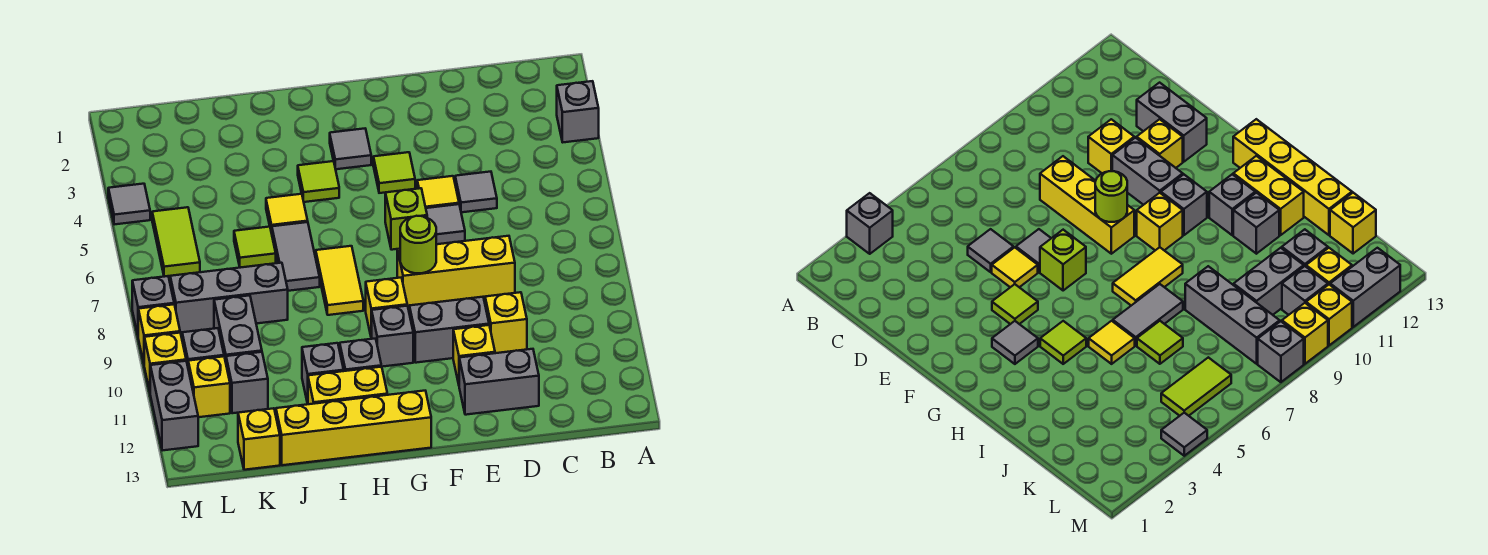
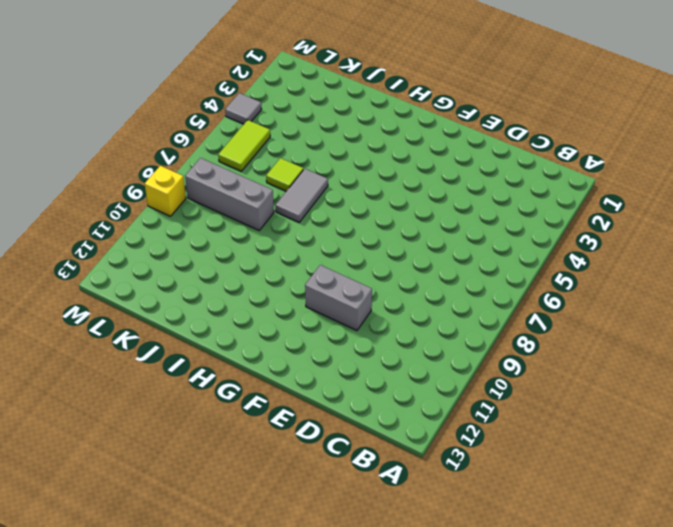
none -> grey brick A3 level 1
none -> grey tile D5 level 1
none -> yellow brick D8:F8 level 1
none -> yellow brick D10 level 1

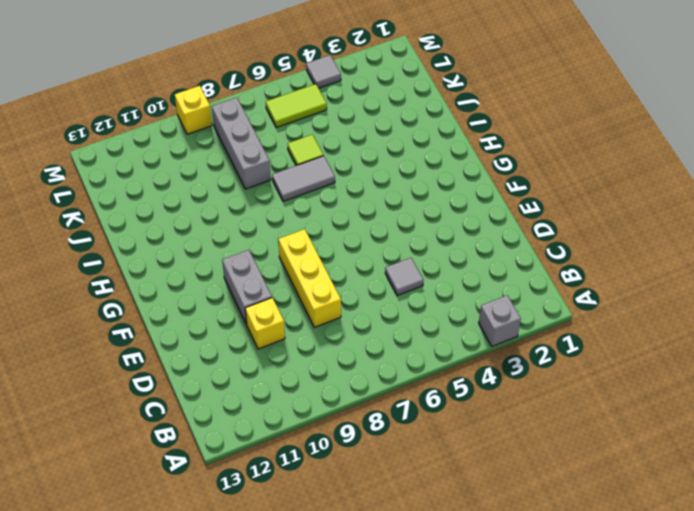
none -> grey brick D12:E12 level 1
none -> yellow tile E5 level 1
none -> grey tile E6 level 1
none -> yellow brick E11 level 1

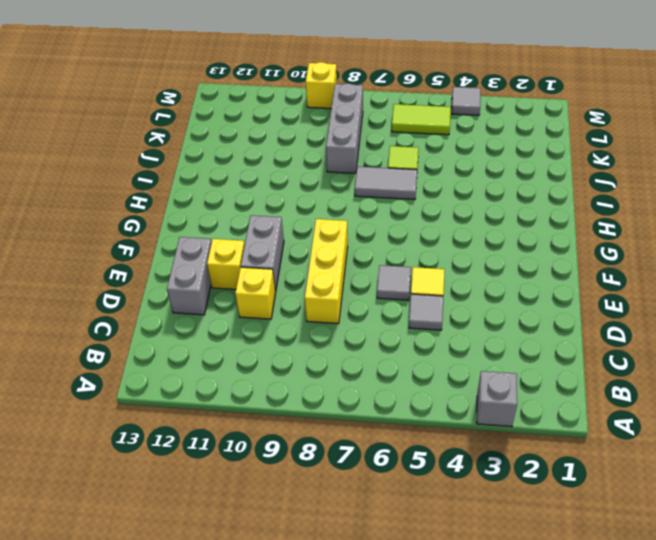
none -> lime tile F4 level 1
none -> lime brick F6 level 1
none -> grey tile G3 level 1
none -> yellow brick G9 level 1

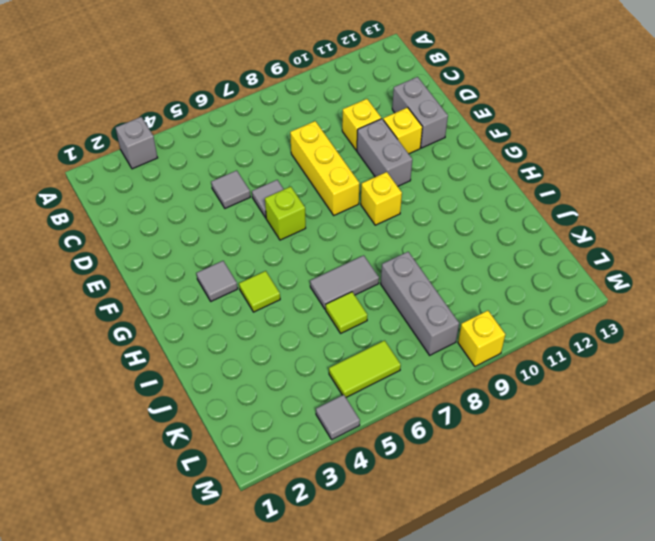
none -> yellow tile E5 level 1
none -> lime tile F4 level 1
none -> grey brick G10 level 1
none -> yellow brick G13:J13 level 1

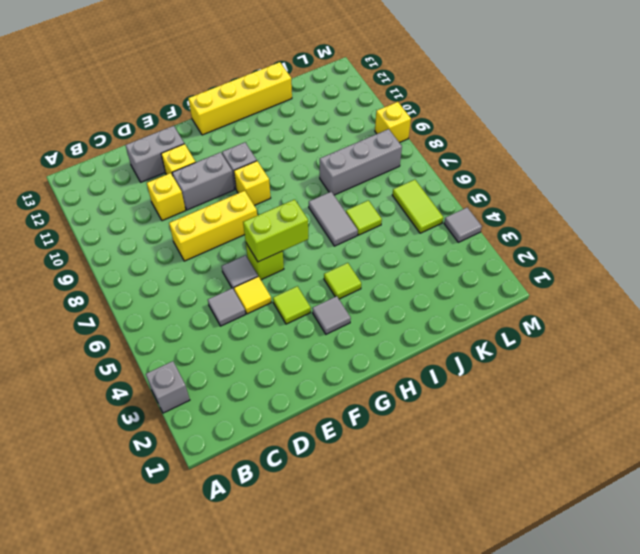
lime brick F6:G6 level 2 -> none
none -> yellow tile H7:H8 level 1
none -> grey brick H11 level 1
none -> yellow brick H12:I12 level 1
none -> yellow tile I5 level 1

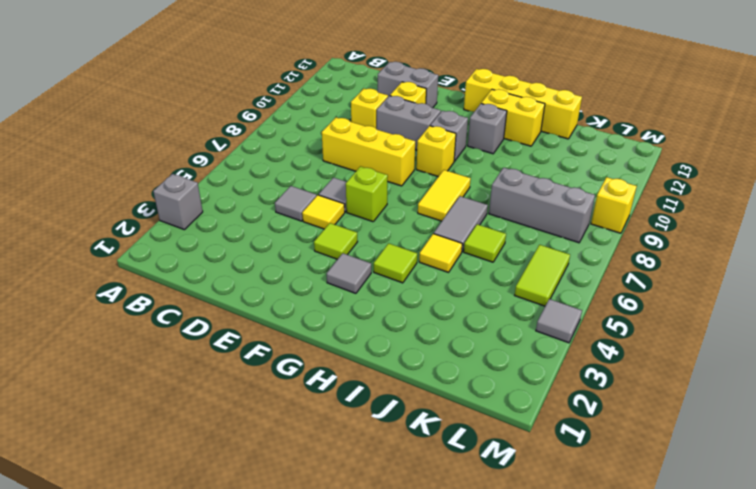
none -> grey brick I11 level 1
none -> grey brick K9:K10 level 1
none -> grey brick K11 level 1
none -> yellow brick K13 level 1

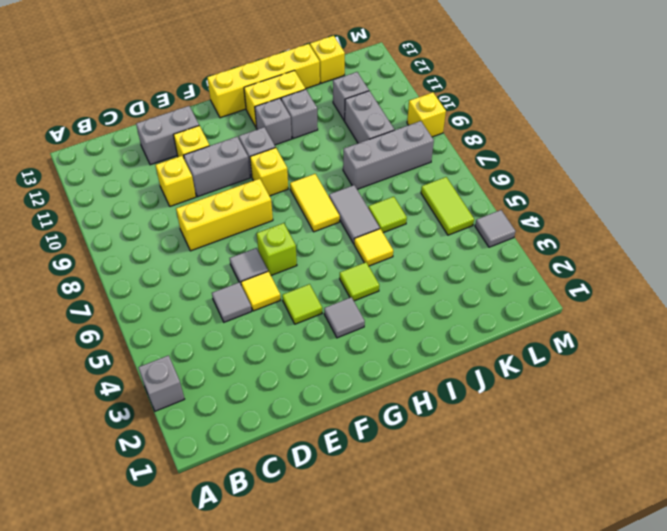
none -> grey brick L10 level 1
none -> yellow brick L11 level 1
none -> grey brick M8 level 1
none -> yellow brick M10 level 1

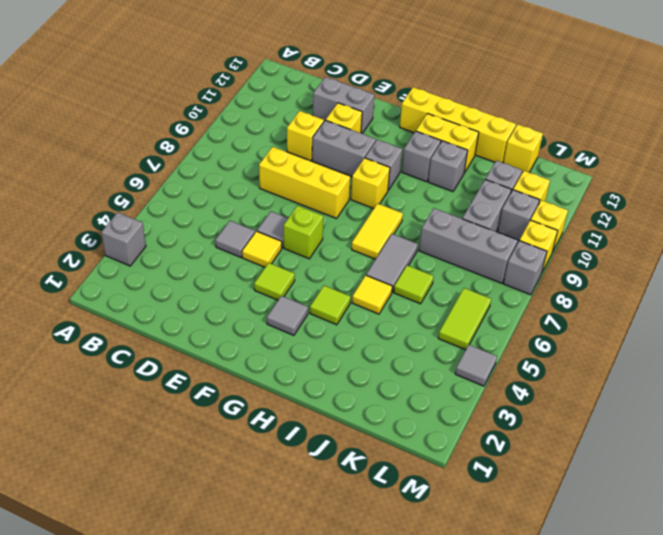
none -> grey brick M11:M12 level 1
none -> lime round brick F8 level 2

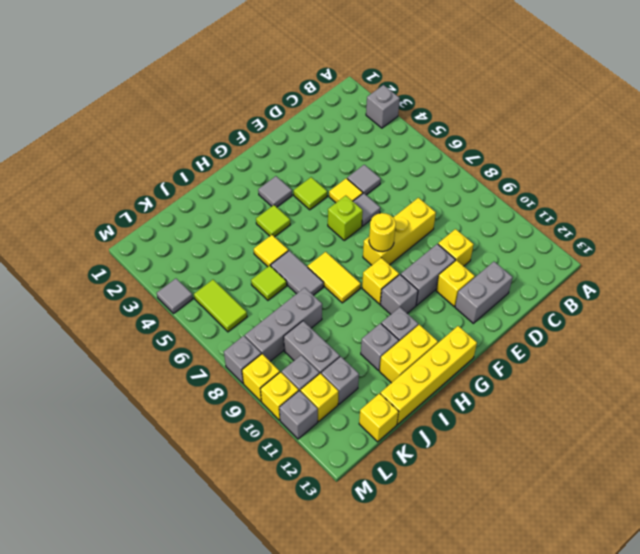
yellow round brick F8 level 2 -> lime round brick F8 level 2
grey brick M11 level 1 -> grey brick M11:M12 level 1

